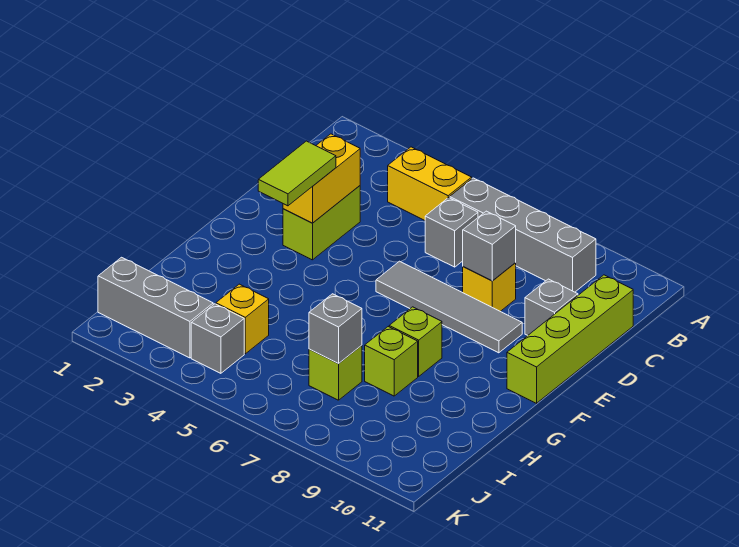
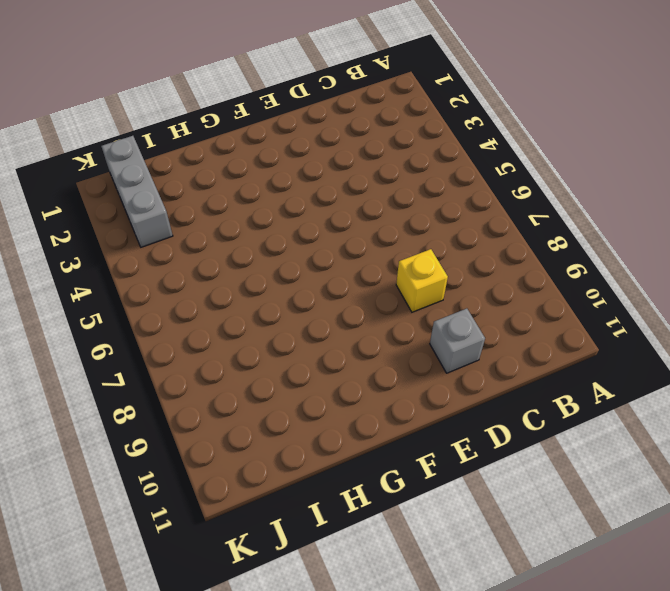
none -> yellow brick B4:B5 level 1
none -> grey brick B6:B9 level 1
none -> grey brick C6 level 1

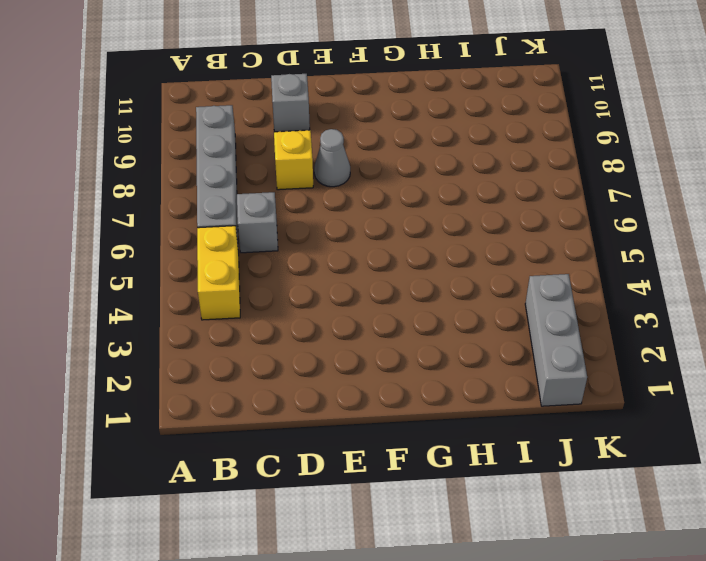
grey cone E8 level 1 -> grey tile E6:E9 level 1
none -> lime brick C11:F11 level 1
none -> lime brick D3:E3 level 1
none -> lime brick G8 level 1

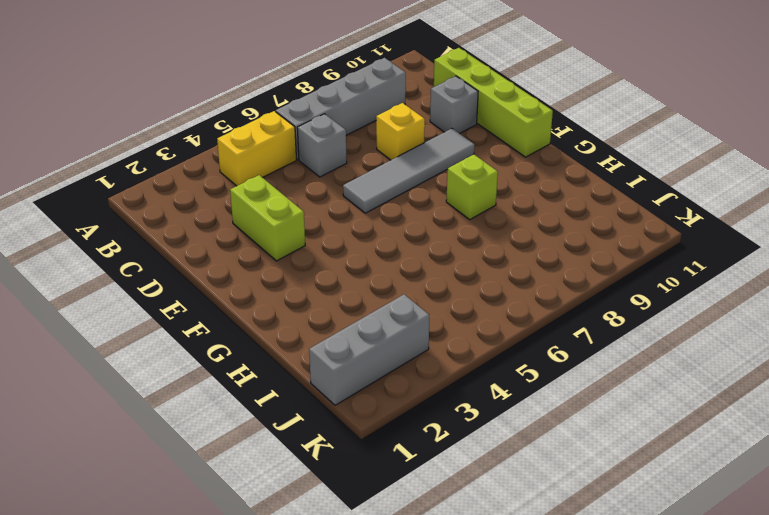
none -> lime brick H8 level 1
none -> yellow brick I4 level 1
none -> lime brick I7 level 1

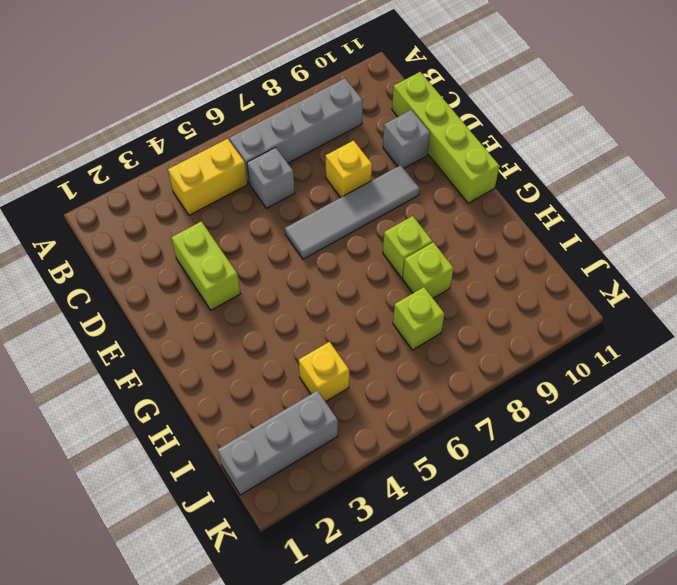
none -> grey brick J4 level 1
none -> yellow brick D3:E3 level 2
none -> grey brick D8 level 2

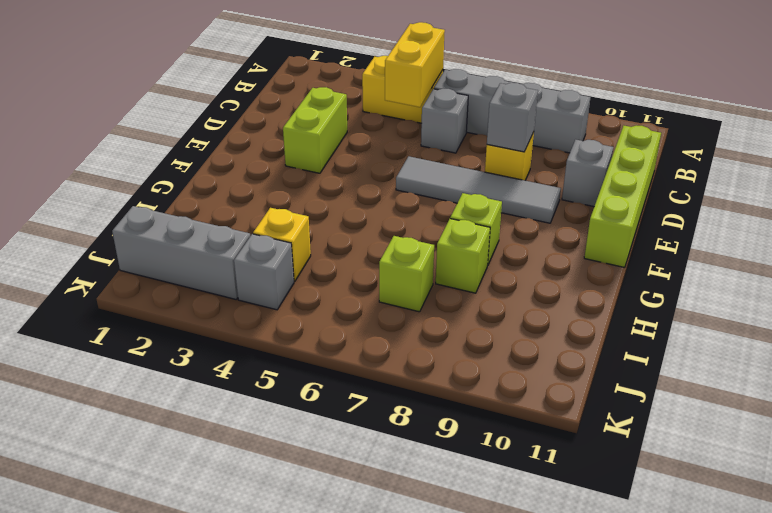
yellow brick B5:C5 level 2 -> yellow brick D3:E3 level 2
none -> grey brick I7 level 2
none -> lime tile E3:F3 level 3

